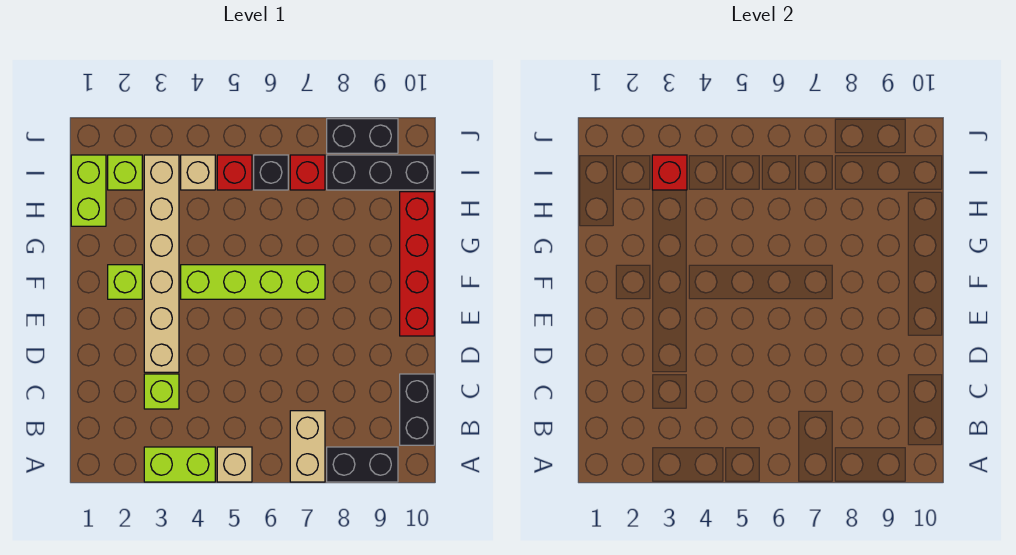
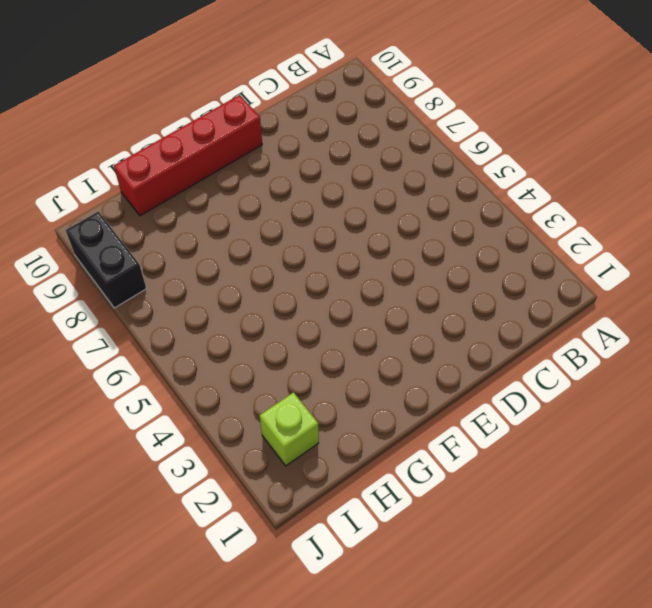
none -> lime brick A3:A4 level 1
none -> tan brick A5 level 1
none -> tan brick A7:B7 level 1

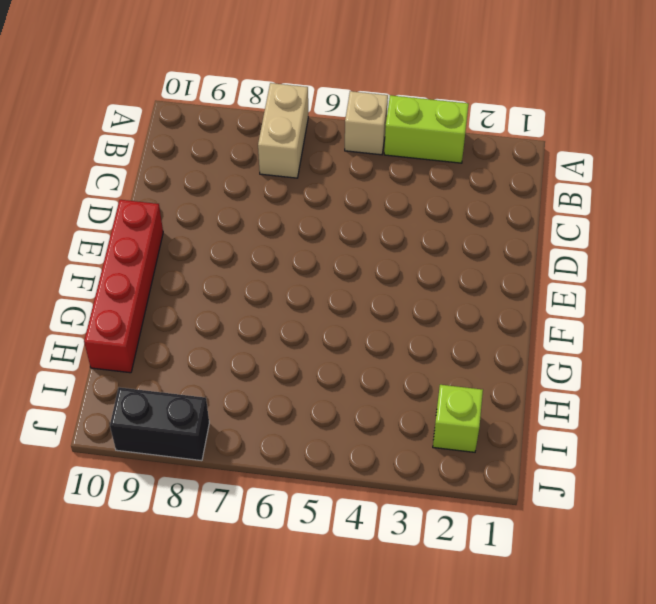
none -> black brick A8:A9 level 1
none -> black brick B10:C10 level 1
none -> lime brick C3 level 1

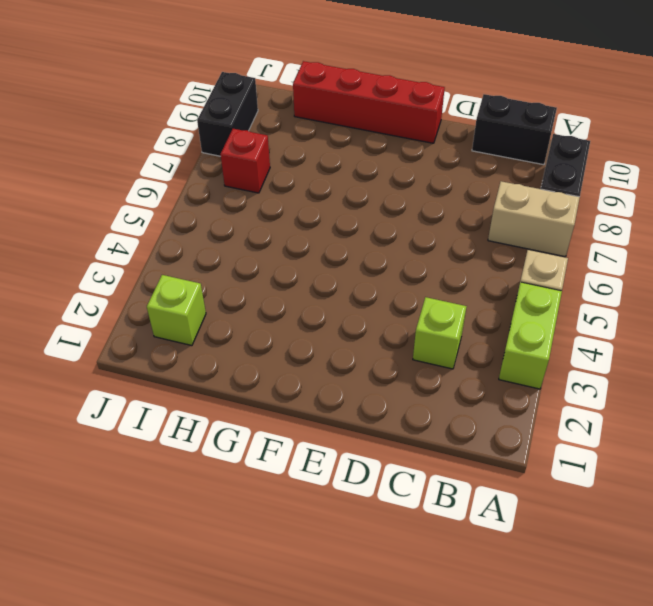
none -> tan brick D3:I3 level 1
none -> lime brick F2 level 1
none -> lime brick F4:F7 level 1

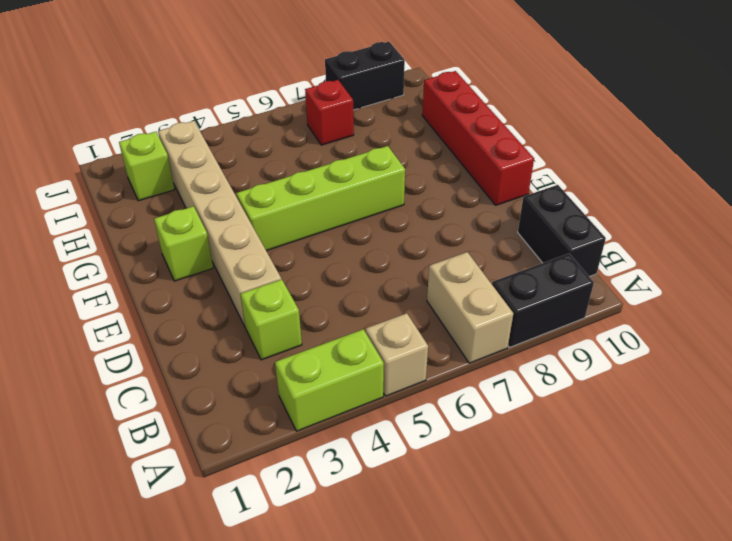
none -> lime brick H1:I1 level 1
none -> tan brick I4 level 1
none -> red brick I5 level 1

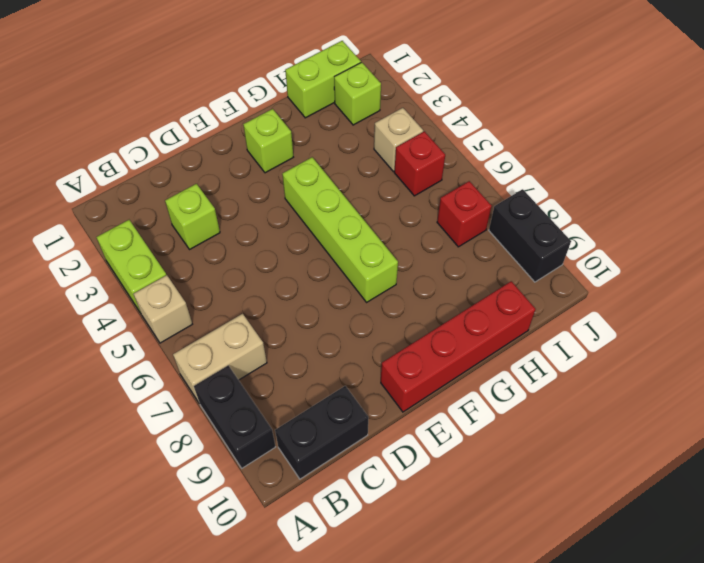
none -> tan brick D3:I3 level 1
none -> black brick I6 level 1
none -> black brick I8:I10 level 1

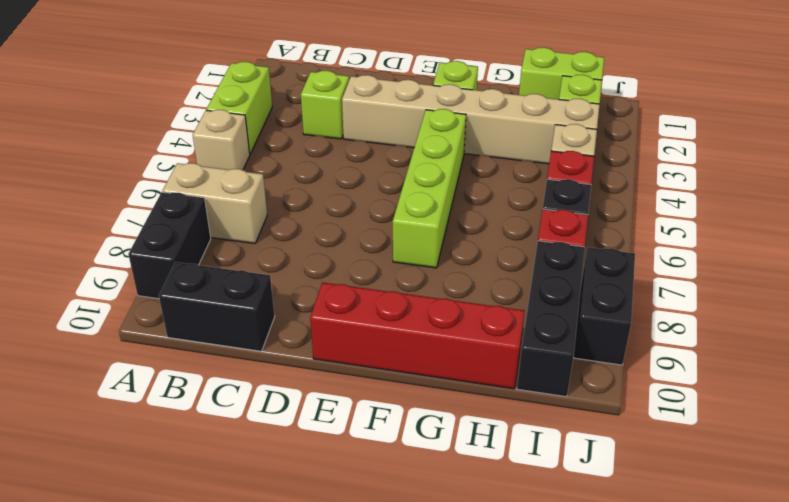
none -> red brick I3 level 2

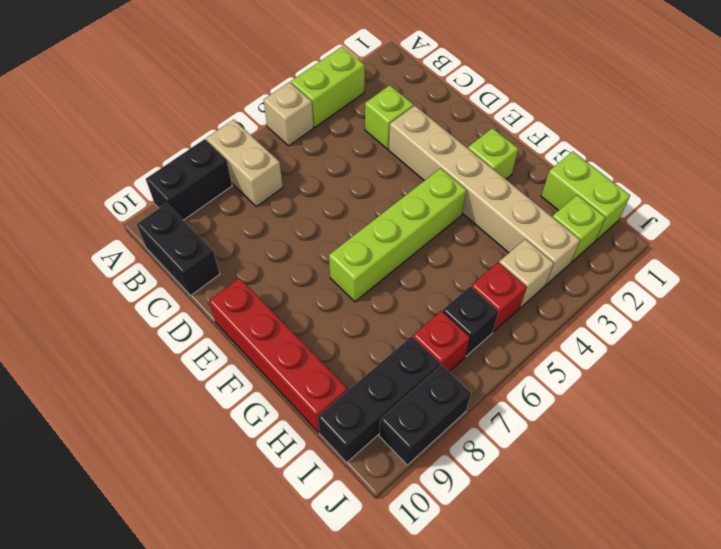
none -> red brick I3 level 2

